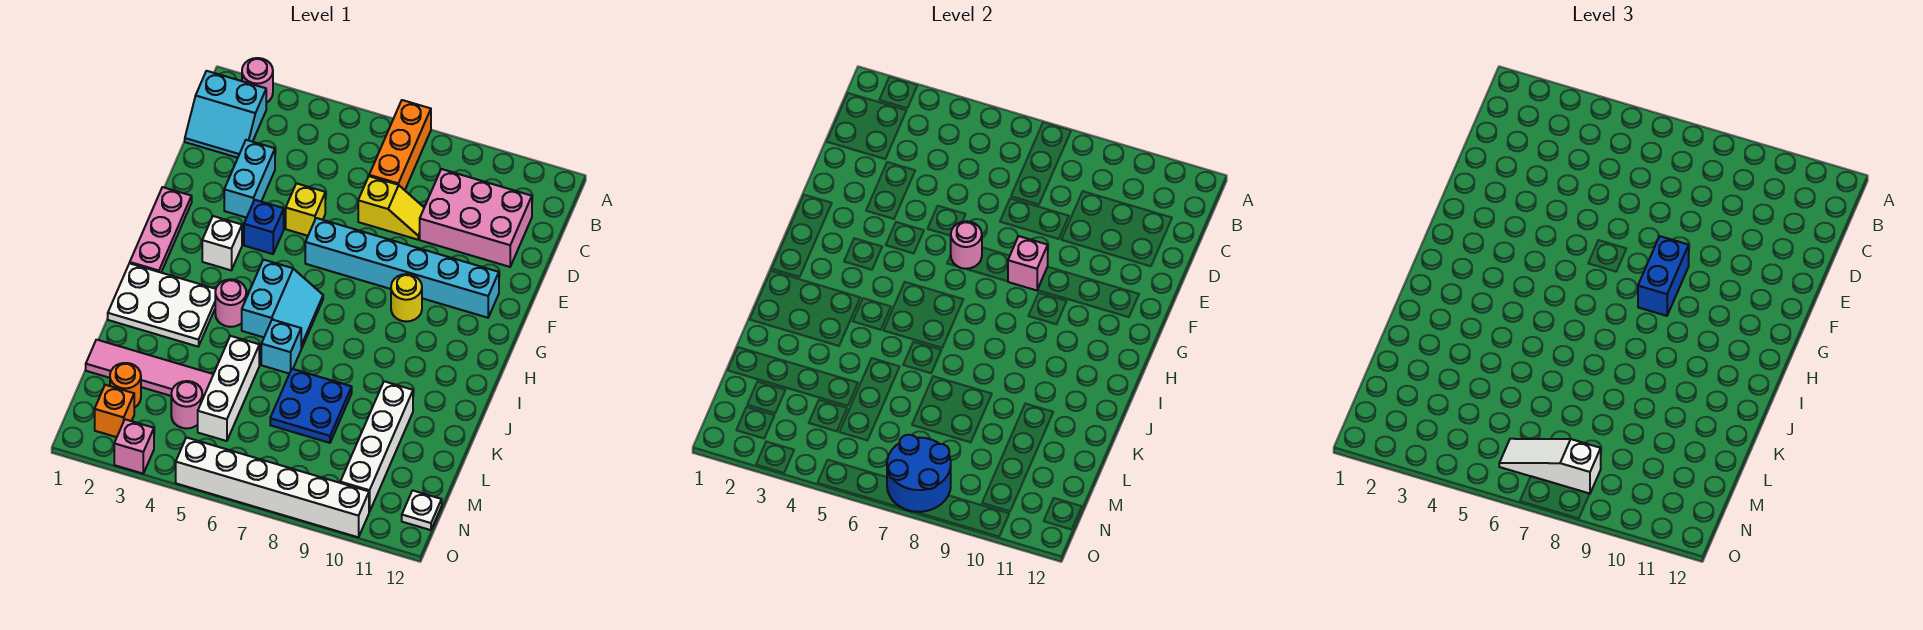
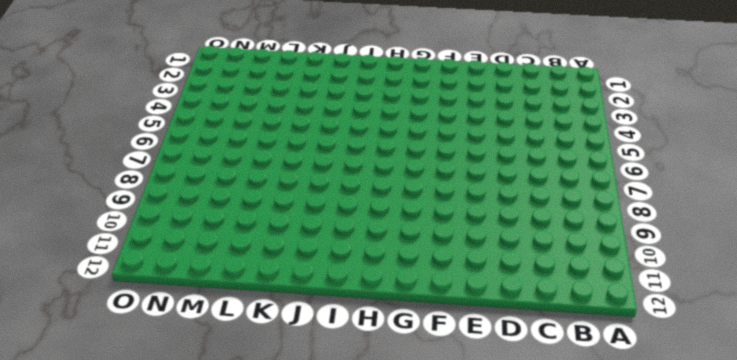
none -> pink round brick A2 level 1
none -> orange brick A7:C7 level 1
none -> cyan slope B1:C2 level 1 top B
none -> pink brick C9:D11 level 1

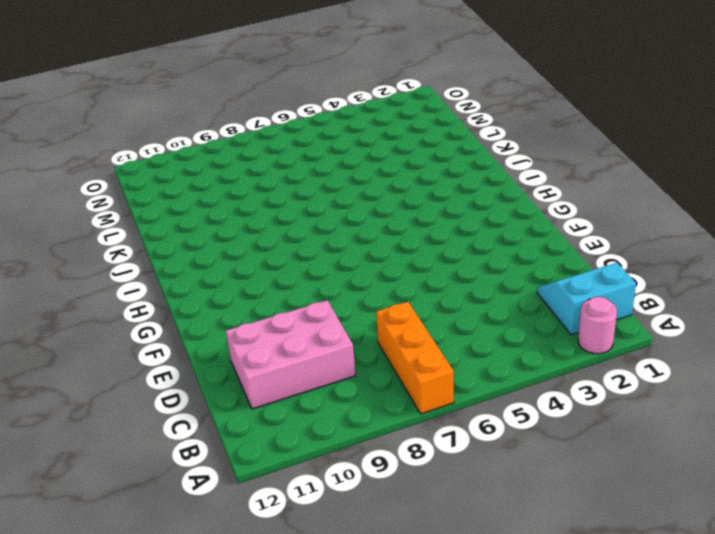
none -> cyan brick D3:E3 level 1
none -> yellow slope D7:D8 level 1 top 7
none -> yellow brick E5 level 1
none -> pink plate F1:H1 level 1

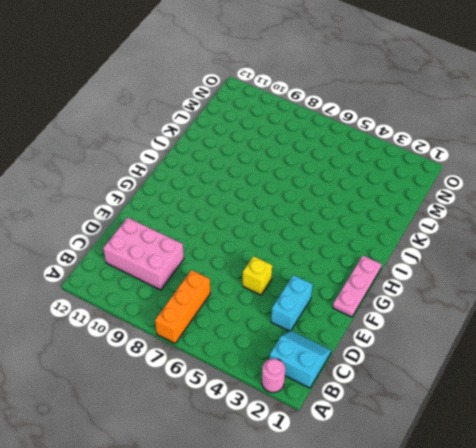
none -> yellow slope D7:D8 level 1 top 7
none -> blue brick F4 level 1
none -> cyan brick F6:F11 level 1
none -> white brick G3 level 1

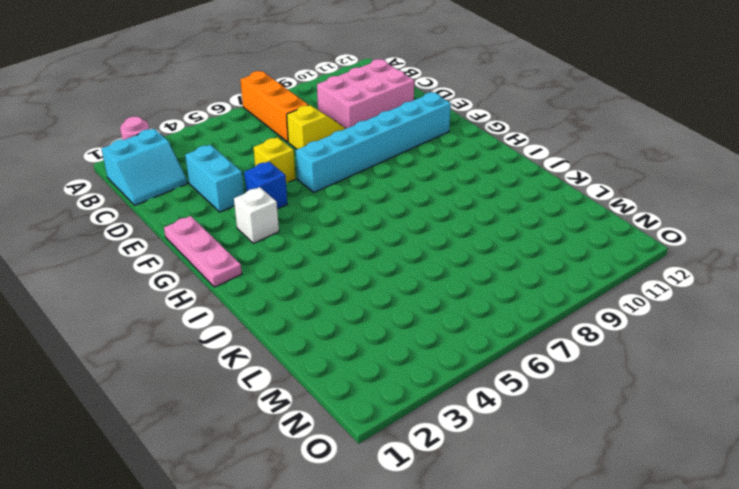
none -> yellow round brick G9 level 1
none -> cyan slope H5:I6 level 1 top 5
none -> white plate I1:J3 level 1
none -> pink round brick I4 level 1

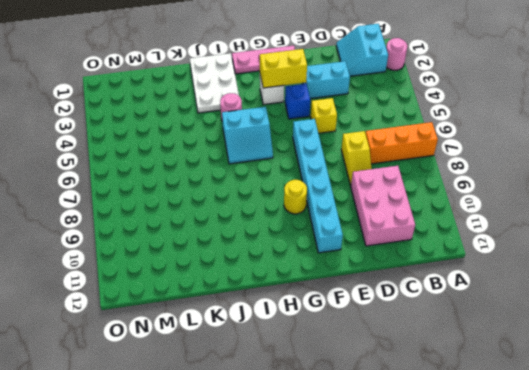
yellow brick F3:G3 level 2 -> none
none -> cyan brick J6 level 1
none -> white brick K5:M5 level 1
none -> blue plate K7:L8 level 1
none -> white brick K10:N10 level 1

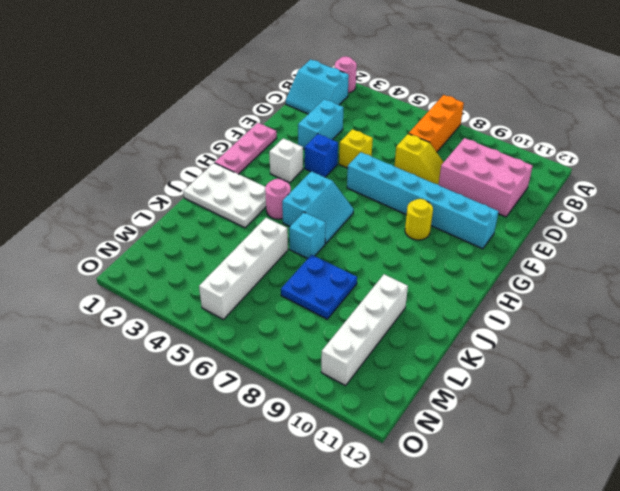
white brick K5:N5 level 1 -> white brick K5:M5 level 1
none -> pink tile L1:L4 level 1
none -> orange round brick M2 level 1
none -> pink round brick M4 level 1
none -> orange brick N2 level 1

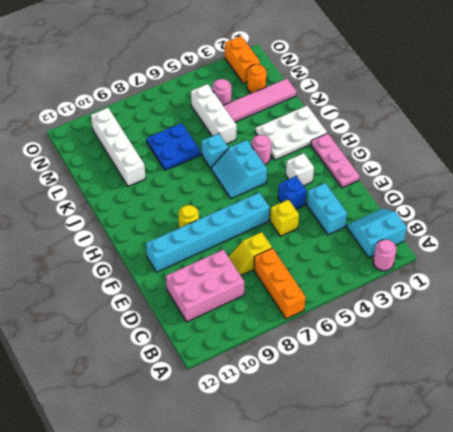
orange brick N2:O2 level 1 -> orange brick N2 level 1
none -> white plate N12 level 1
none -> pink brick O3 level 1
none -> white brick O5:O10 level 1
none -> pink round brick F6 level 2

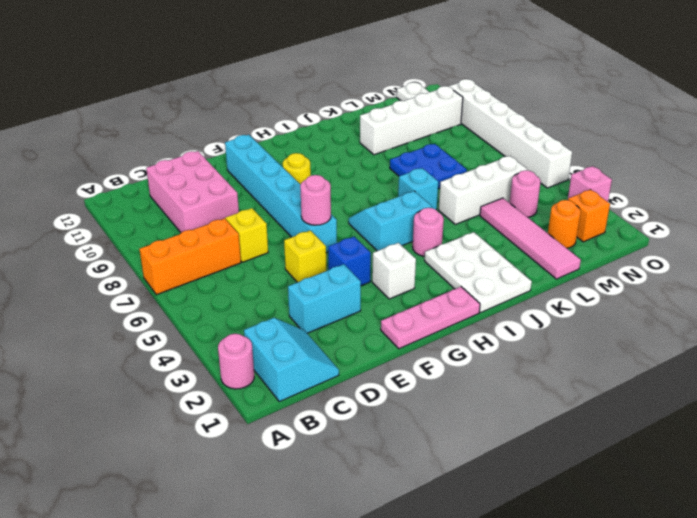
none -> pink brick F8 level 2
none -> blue round brick N7:O8 level 2
none -> blue brick F8:G8 level 3
none -> white slope N6:N8 level 3 top 8

